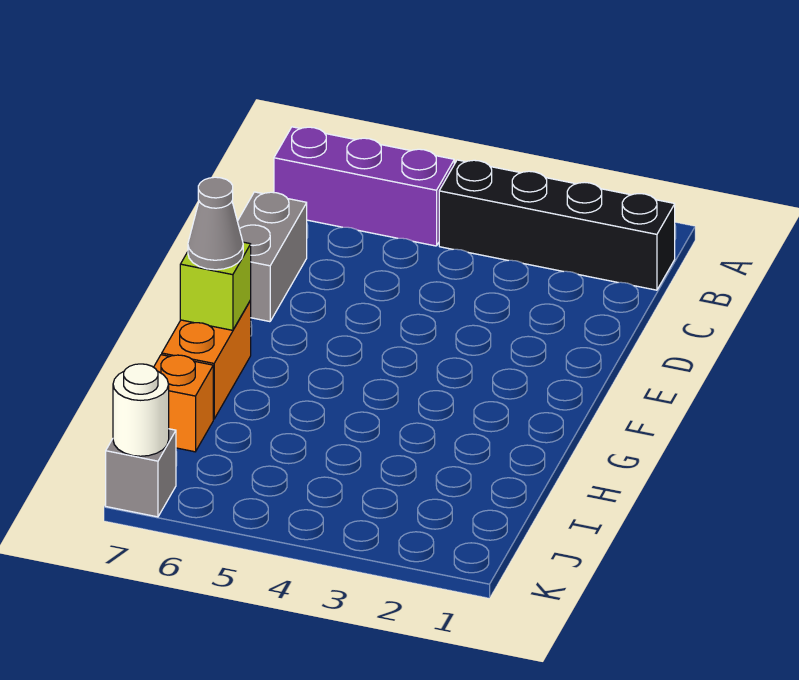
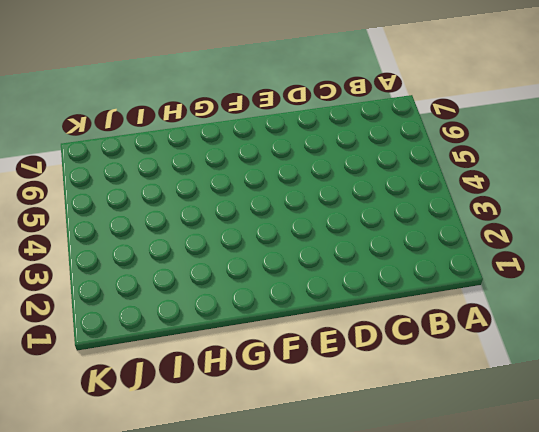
none -> black brick B1:B4 level 1
none -> purple brick B5:B7 level 1

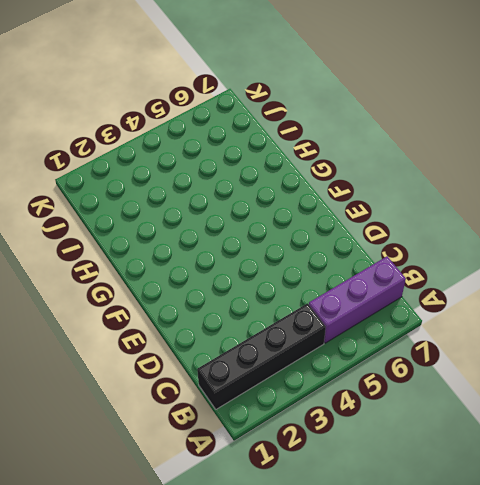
none -> grey brick D7:E7 level 1
none -> orange brick G7:H7 level 1

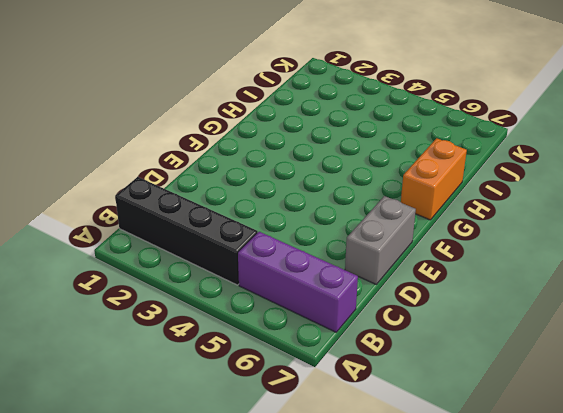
none -> orange brick I7 level 1
none -> grey brick K7 level 1

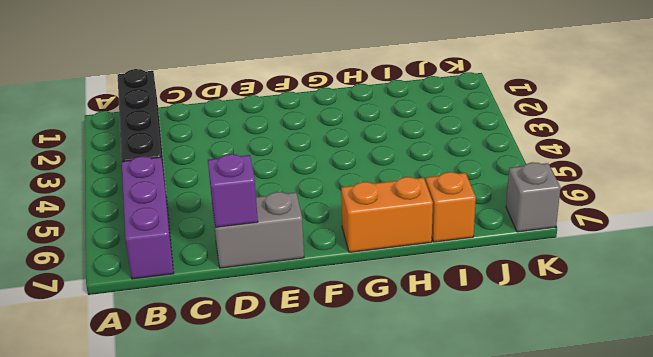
purple brick D7 level 2 -> none
none -> lime brick G7 level 2
none -> white round brick K7 level 2

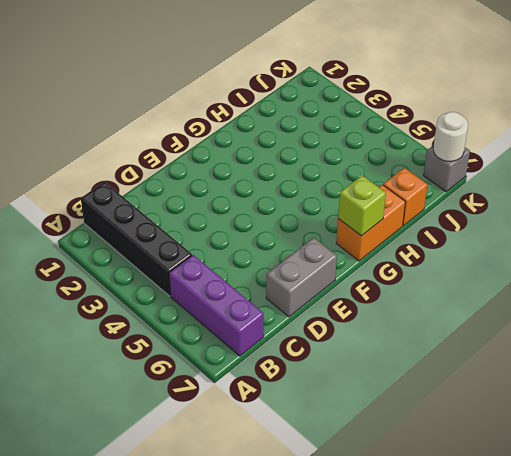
none -> grey cone G7 level 3

